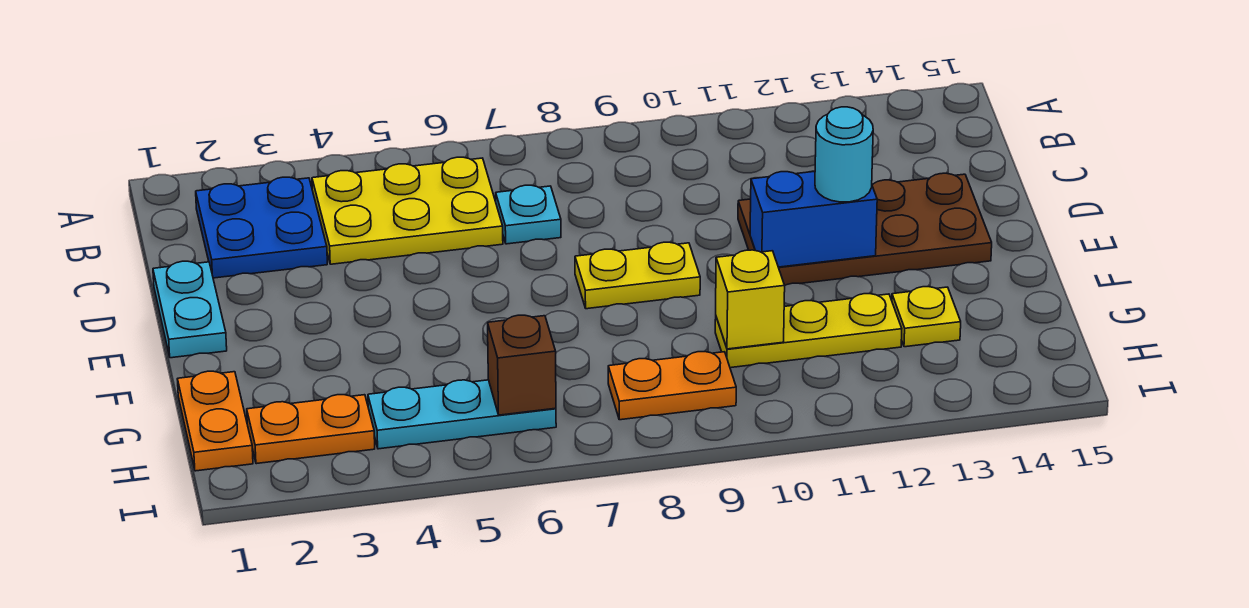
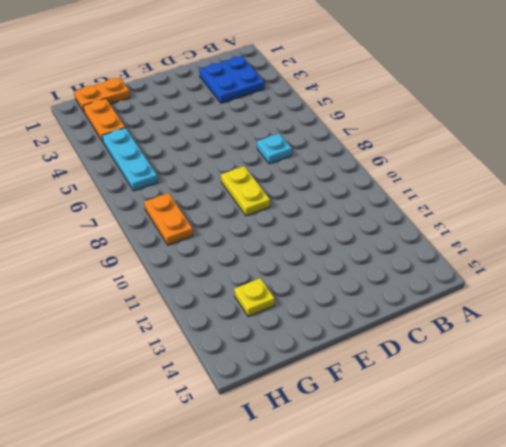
none -> yellow plate B4:C6 level 1
none -> cyan plate D1:E1 level 1
none -> brown plate D11:E14 level 1

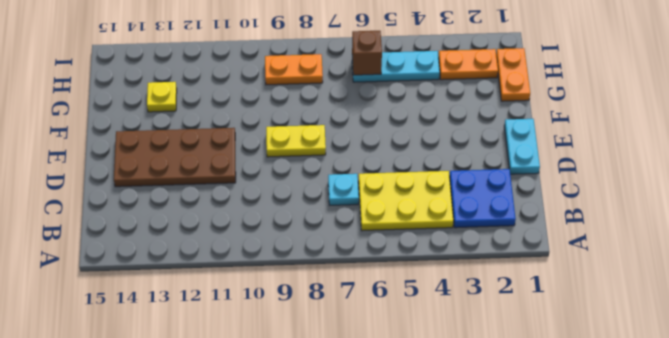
none -> yellow plate G10:G12 level 1
none -> blue brick E11:E12 level 2
none -> yellow brick G10 level 2

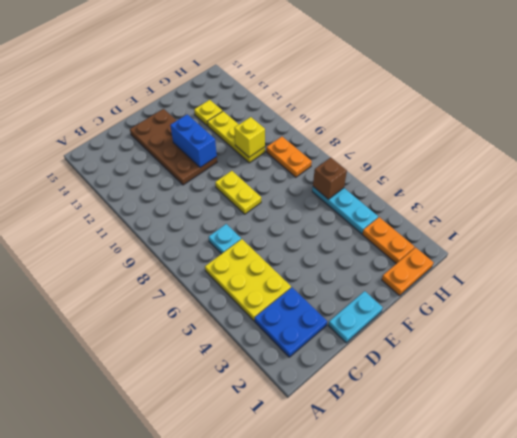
none -> cyan round brick E12 level 3

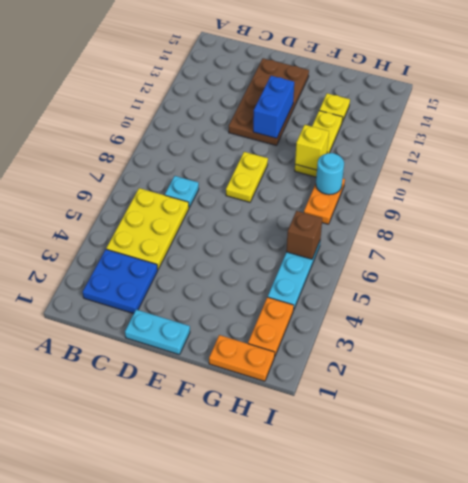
cyan round brick H9 level 2 -> cyan round brick E12 level 3

